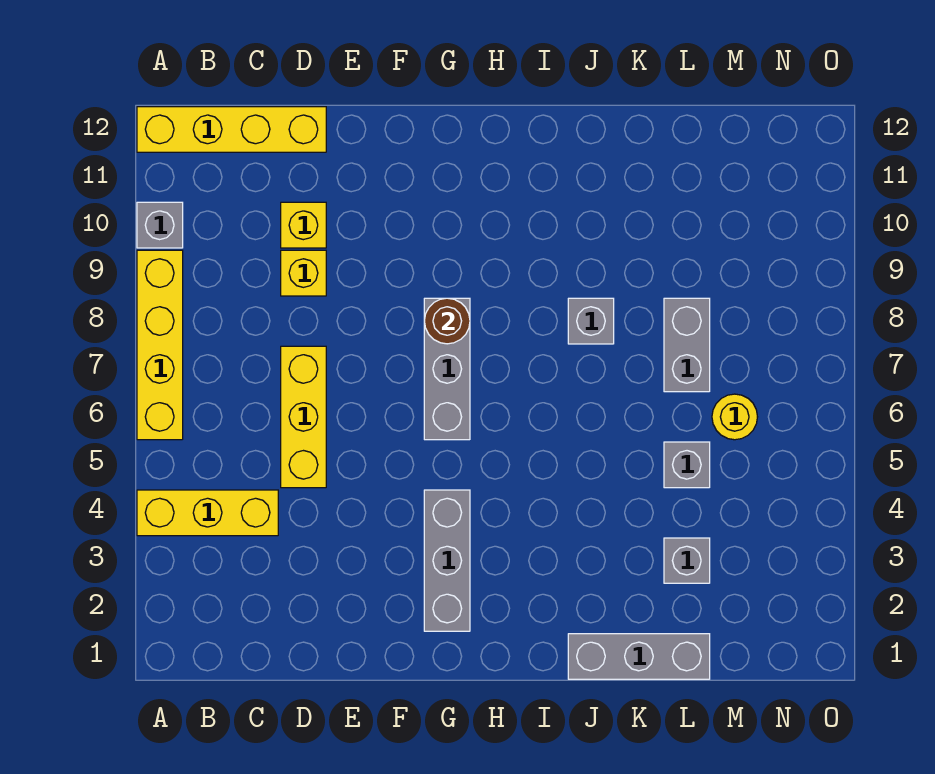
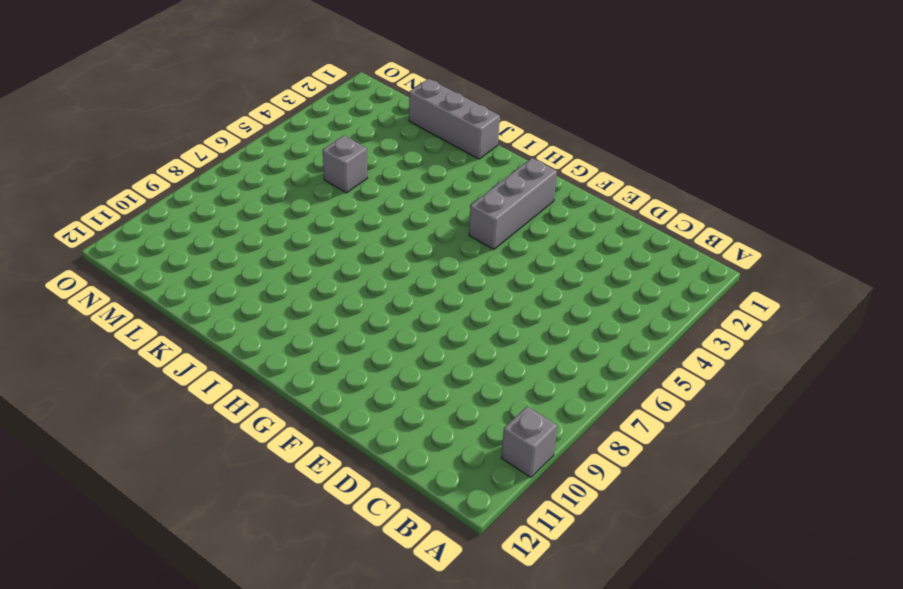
none -> yellow brick A4:C4 level 1
none -> yellow brick A6:A9 level 1
none -> yellow brick A12:D12 level 1

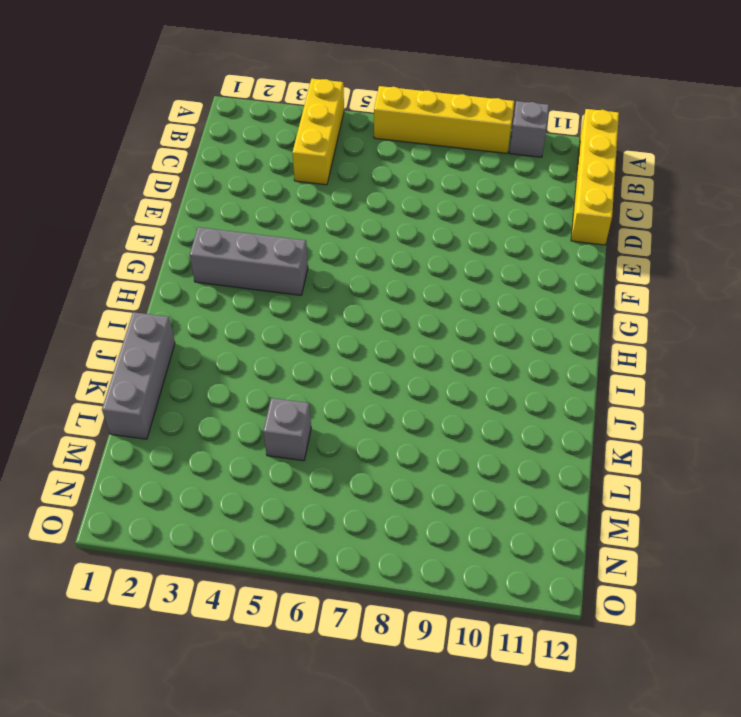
none -> yellow brick D5:D7 level 1
none -> yellow brick D9 level 1
none -> yellow brick D10 level 1

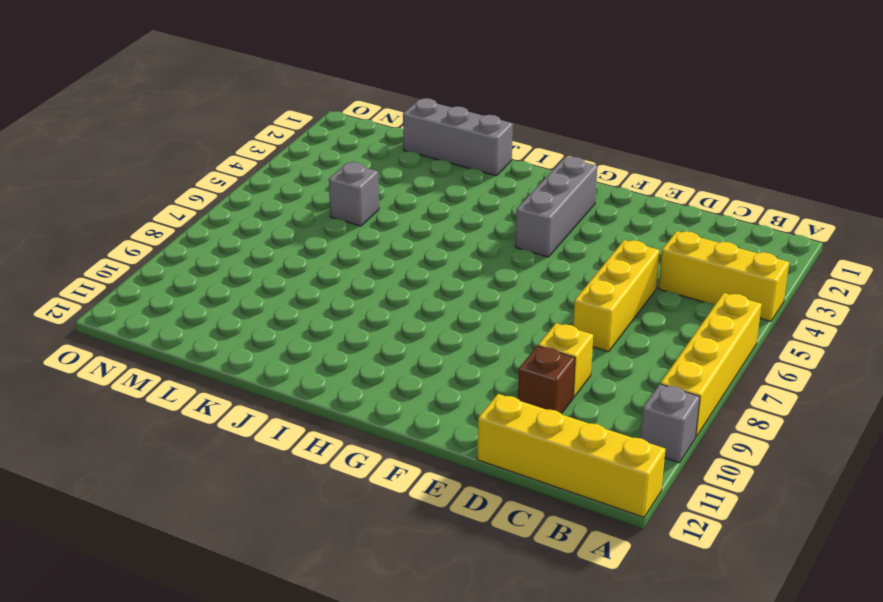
brown brick D10 level 1 -> yellow brick D10 level 1
none -> grey brick G6:G8 level 1
none -> grey brick J8 level 1
none -> grey brick L3 level 1

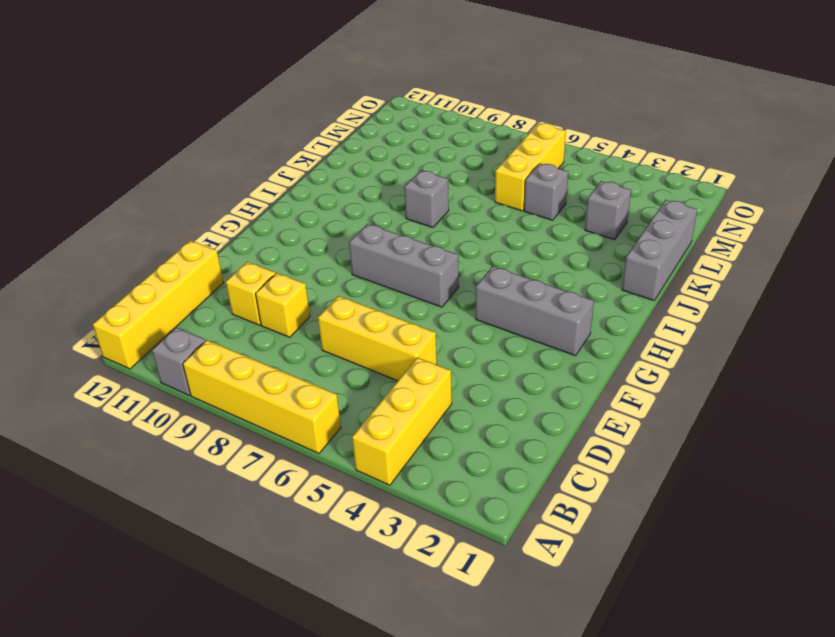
yellow brick L6:N6 level 1 -> yellow round brick M6 level 1
none -> grey brick L7:L8 level 1
none -> brown round brick G8 level 2

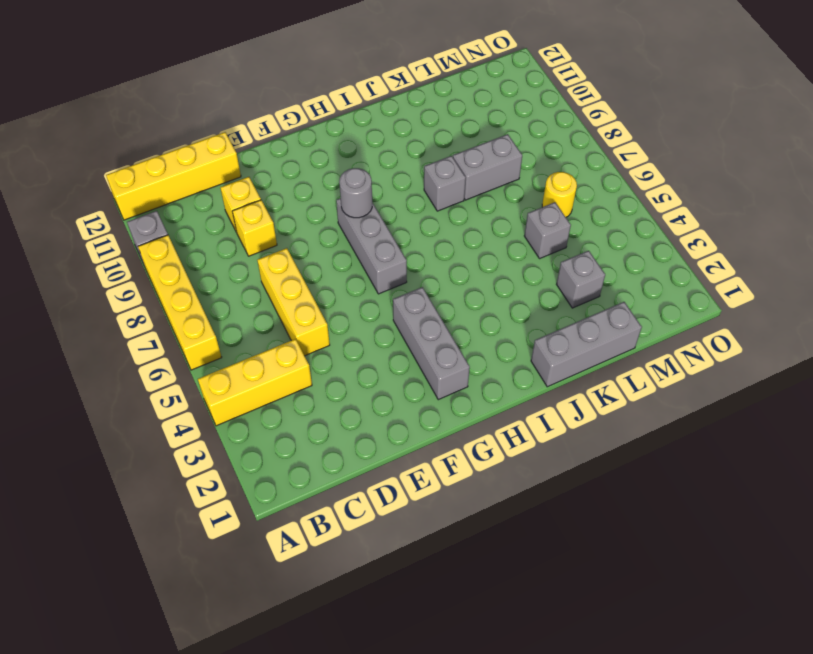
grey round brick G8 level 2 -> brown round brick G8 level 2
grey brick K8:L8 level 1 -> grey brick L7:L8 level 1

